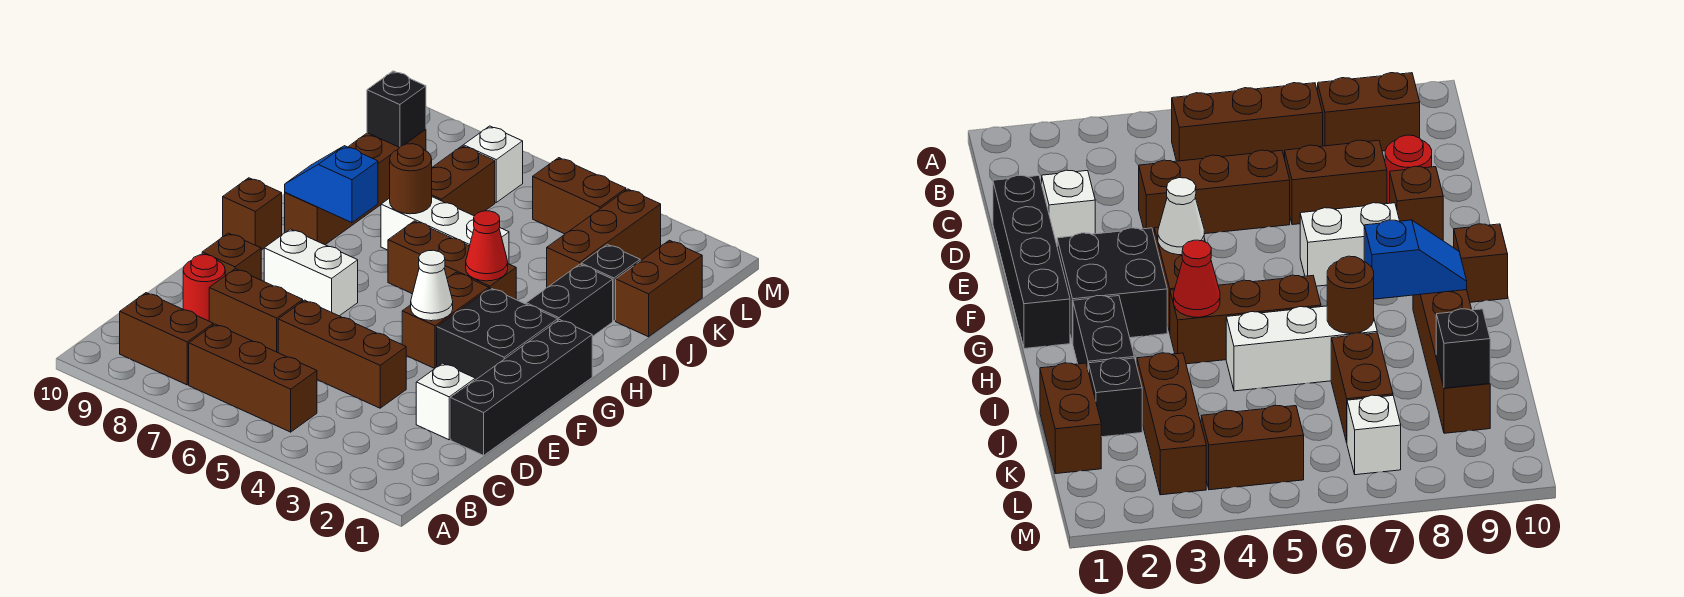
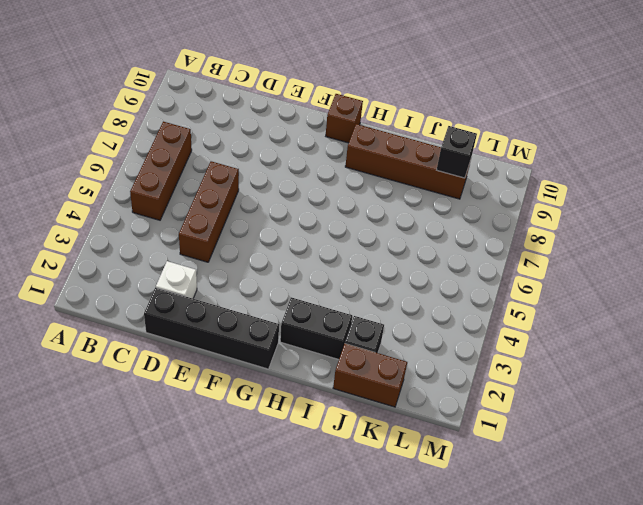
none -> brown brick B8:B9 level 1
none -> brown brick D7:D8 level 1
none -> red round brick D9 level 1

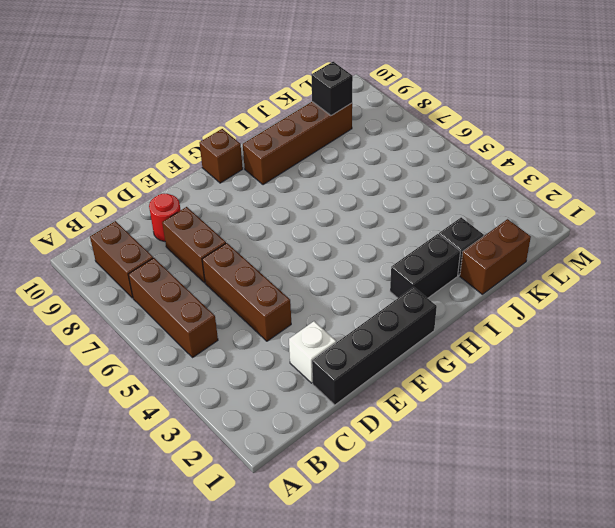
none -> brown brick E9 level 1
none -> black brick F2:G3 level 1
none -> brown brick F4:G4 level 1

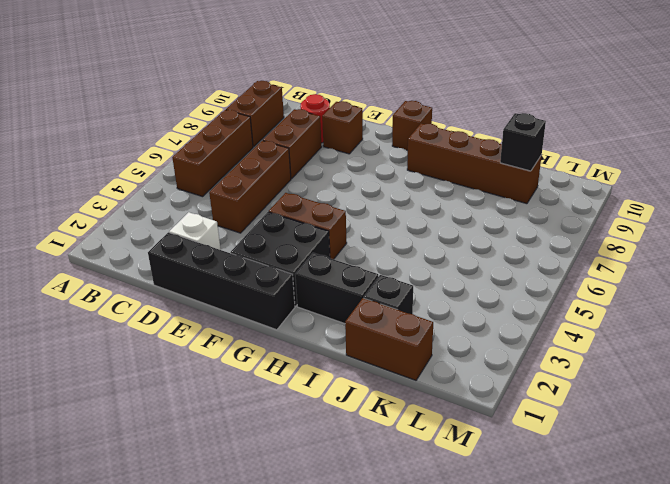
none -> white brick F7:F8 level 1
none -> brown brick H4:H6 level 1
none -> white brick I5:I7 level 1

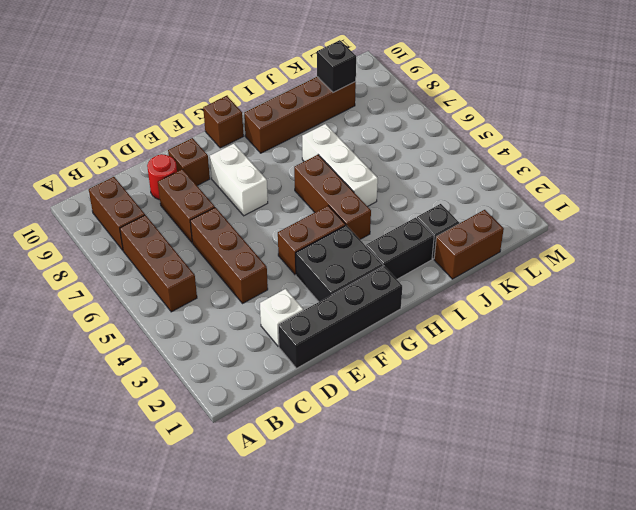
none -> brown brick J3:L3 level 1
none -> brown brick J7:K7 level 1
none -> brown brick L4:L5 level 1

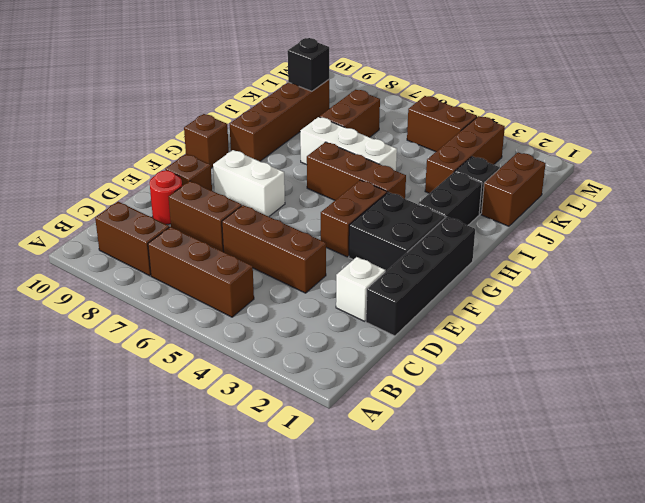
none -> white brick L7 level 1
none -> white cone F4 level 2
none -> red cone H4 level 2

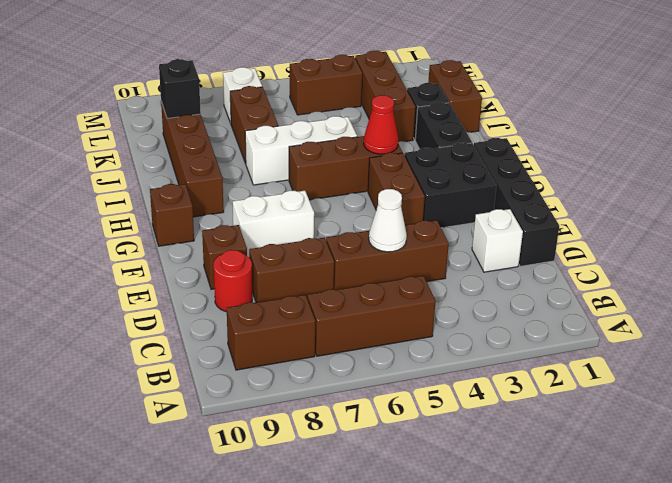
white cone D5 level 2 -> white cone F4 level 2
none -> blue slope H8:H9 level 2 top 8
none -> brown round brick I7 level 2

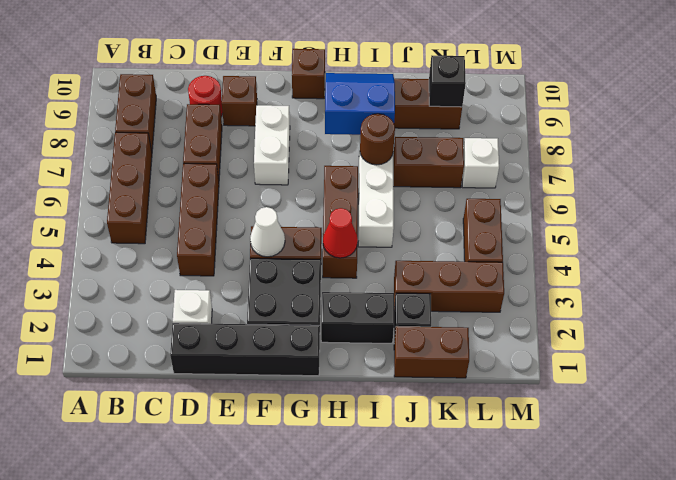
blue slope H8:I9 level 2 top 8 -> blue slope H8:H9 level 2 top 8

